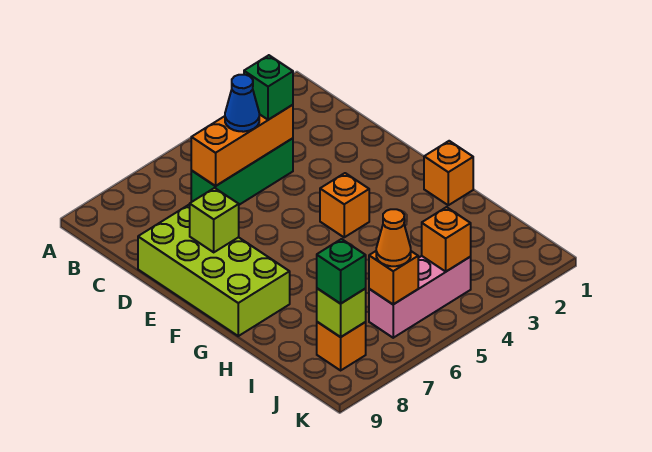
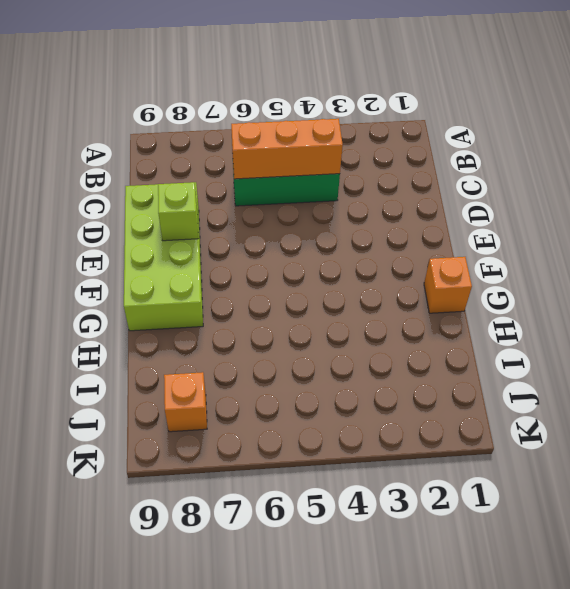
none -> orange brick F4 level 1
none -> pink brick J4:J6 level 1
none -> orange brick J4 level 2

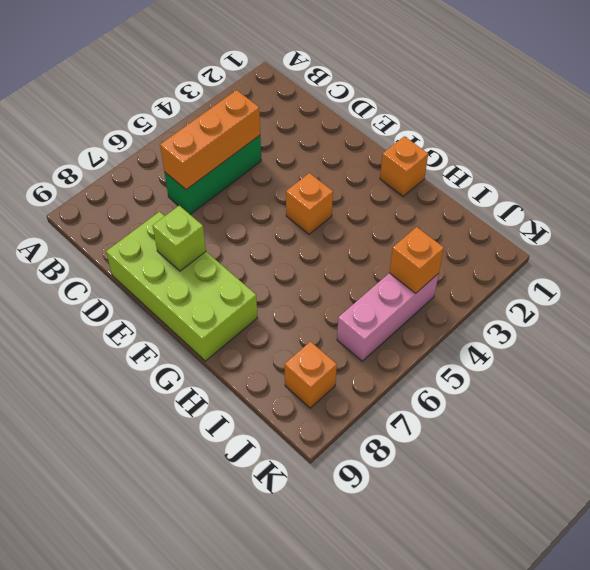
none -> orange brick J6 level 2
none -> lime brick J8 level 2
none -> green brick C4 level 3

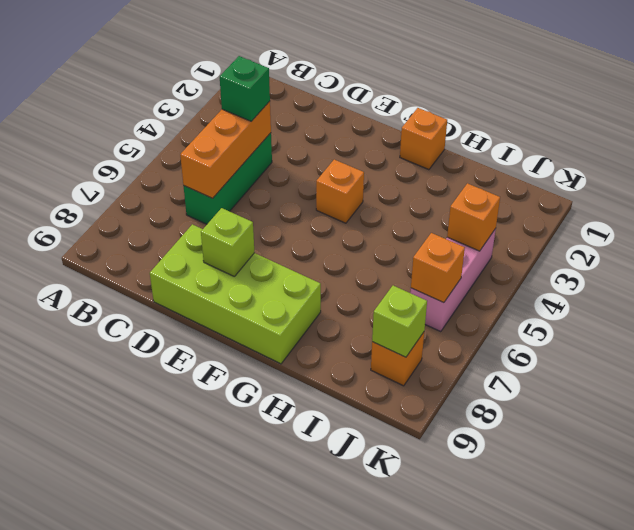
none -> blue cone C5 level 3
none -> orange cone J6 level 3
none -> green brick J8 level 3

